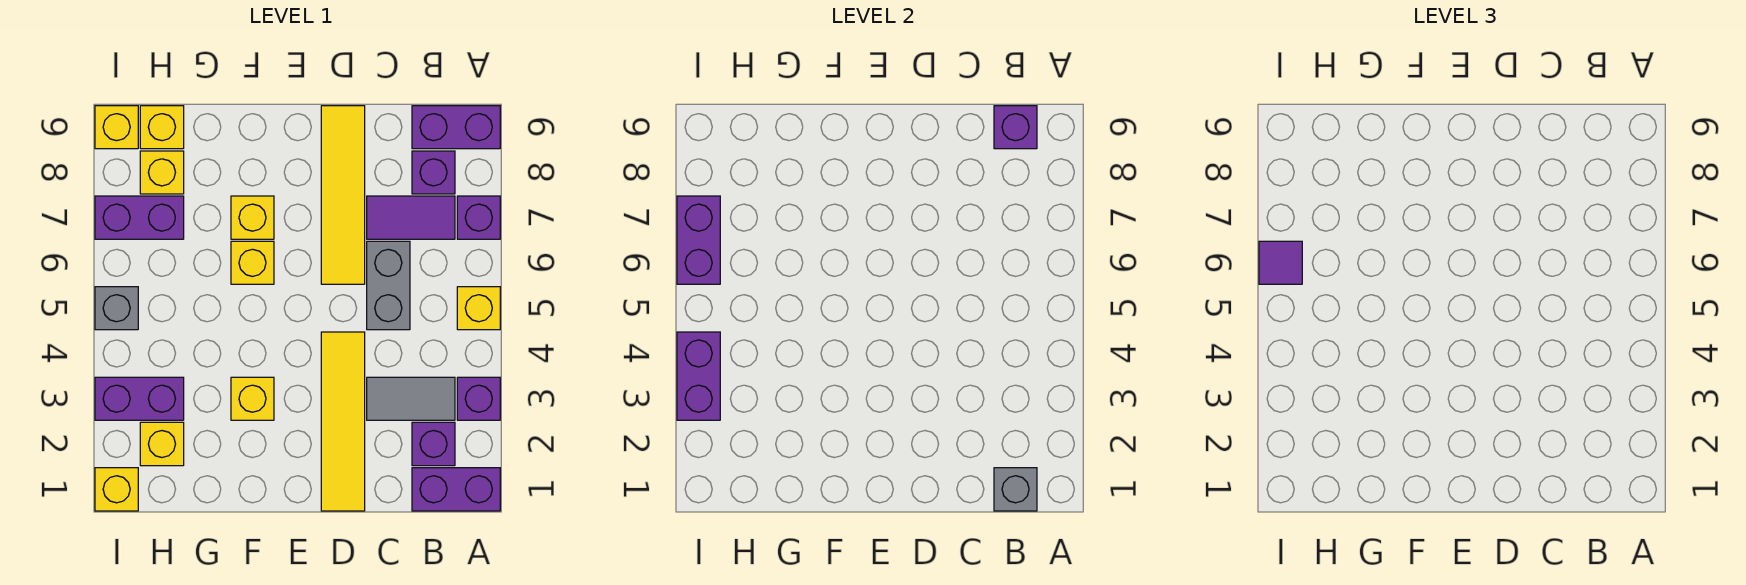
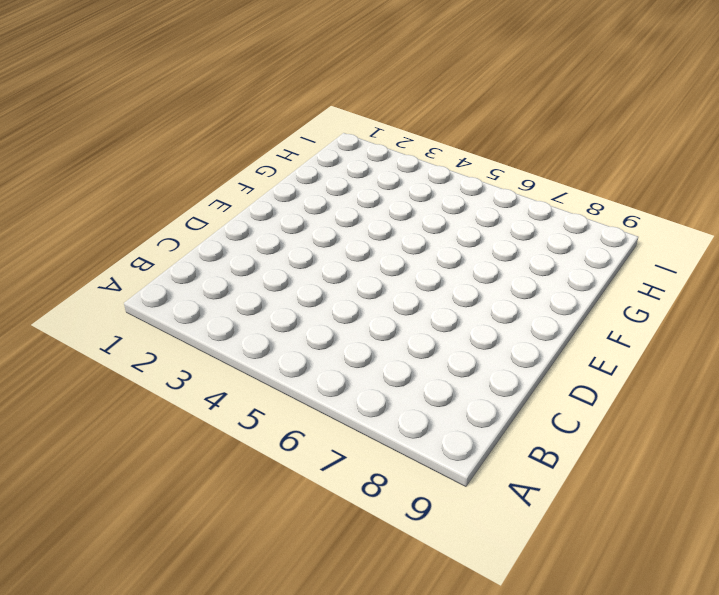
none -> purple brick A1:B1 level 1
none -> purple brick A3 level 1
none -> yellow brick A5 level 1

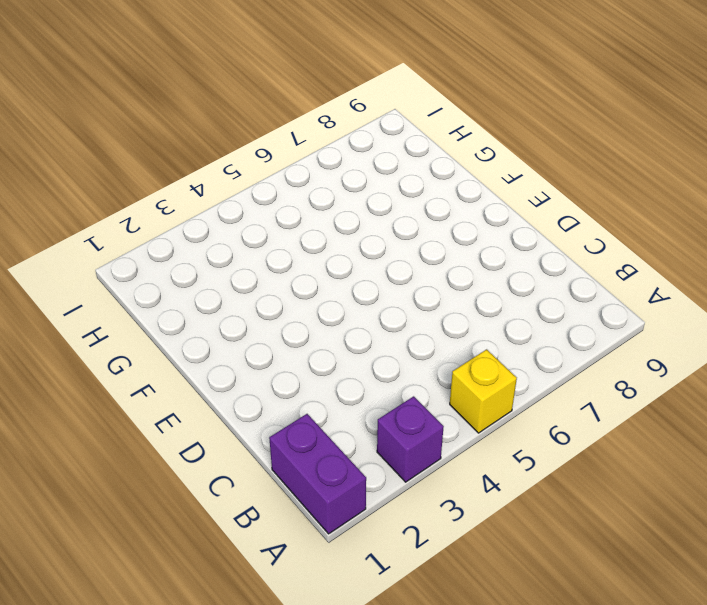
none -> purple brick A7 level 1
none -> purple brick A9:B9 level 1
none -> purple brick B2 level 1

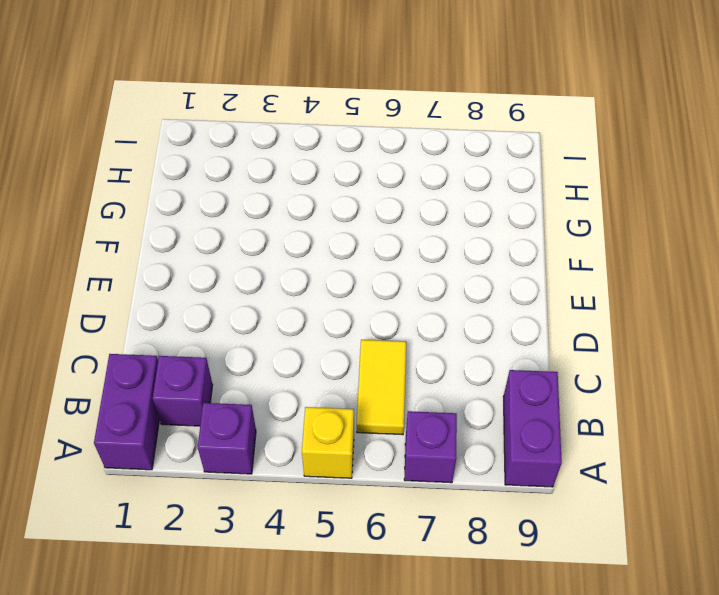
yellow tile B6:C6 level 1 -> grey brick C5:C6 level 1
none -> grey tile B3:C3 level 1
none -> purple tile B7:C7 level 1
none -> purple brick B8 level 1

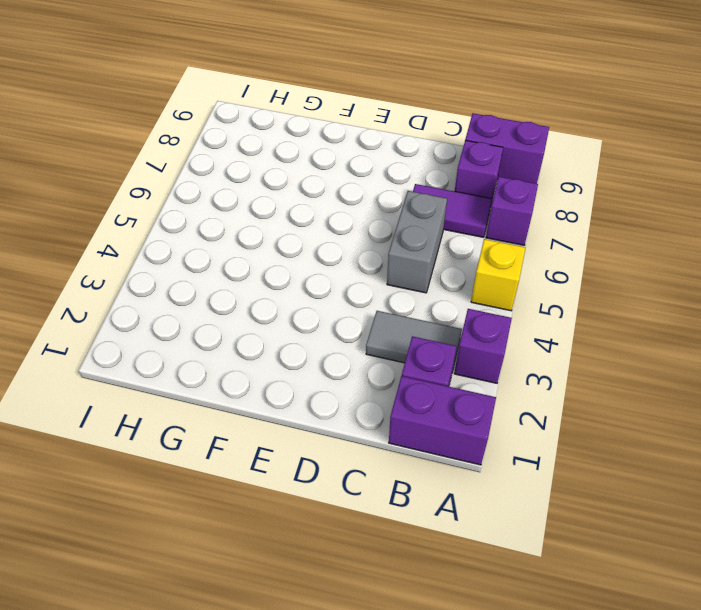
none -> yellow tile D1:D4 level 1
none -> yellow tile D6:D9 level 1
none -> yellow brick F3 level 1

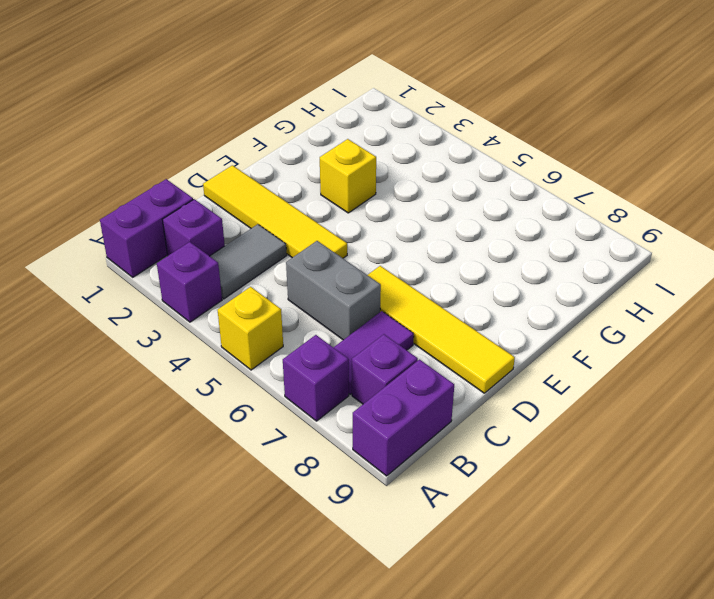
none -> yellow brick F6 level 1
none -> yellow brick F7 level 1
none -> yellow brick H2 level 1

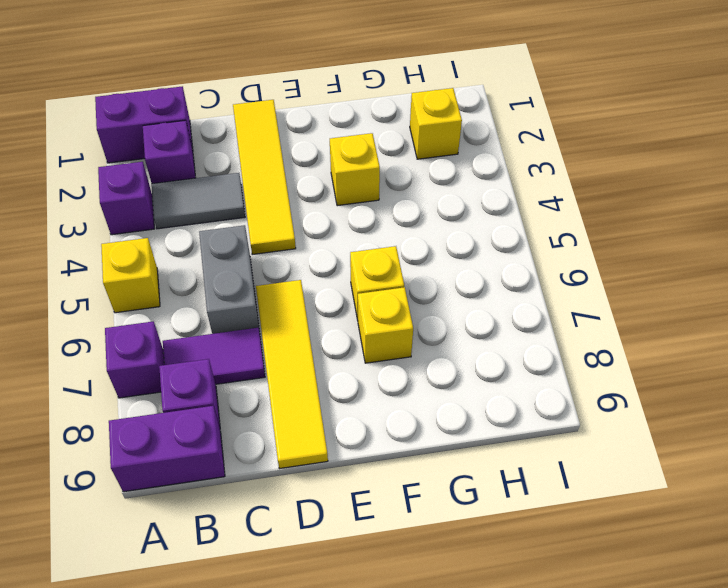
none -> purple brick H3:I3 level 1
none -> purple brick H7:I7 level 1
none -> yellow brick H8 level 1

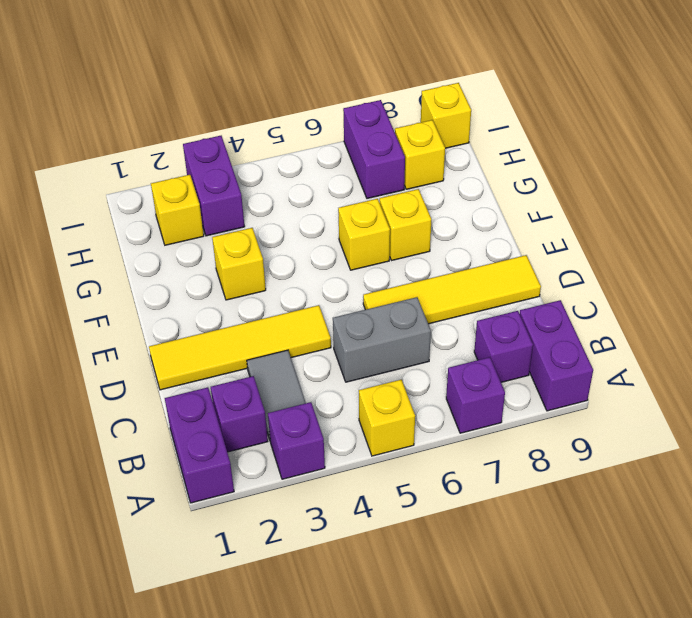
none -> purple tile B7:C7 level 1
none -> yellow brick H9 level 1
none -> yellow brick I1 level 1

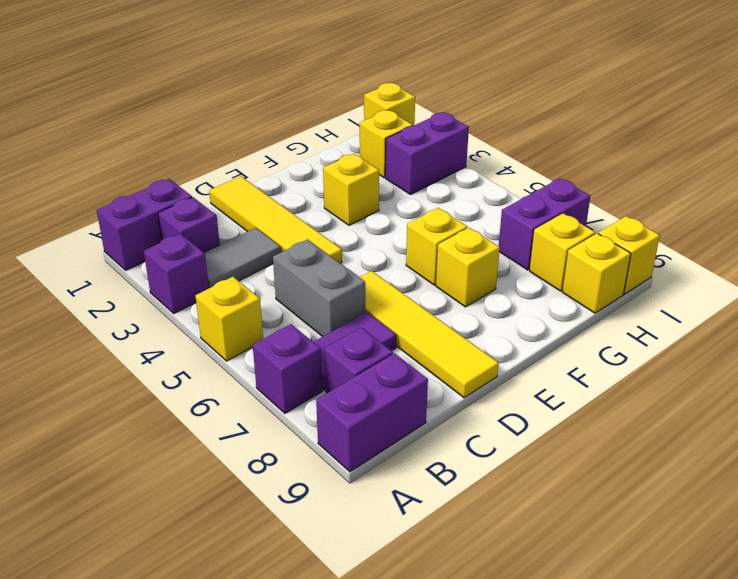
none -> grey brick I5 level 1
none -> grey brick B1 level 2
none -> purple brick B9 level 2

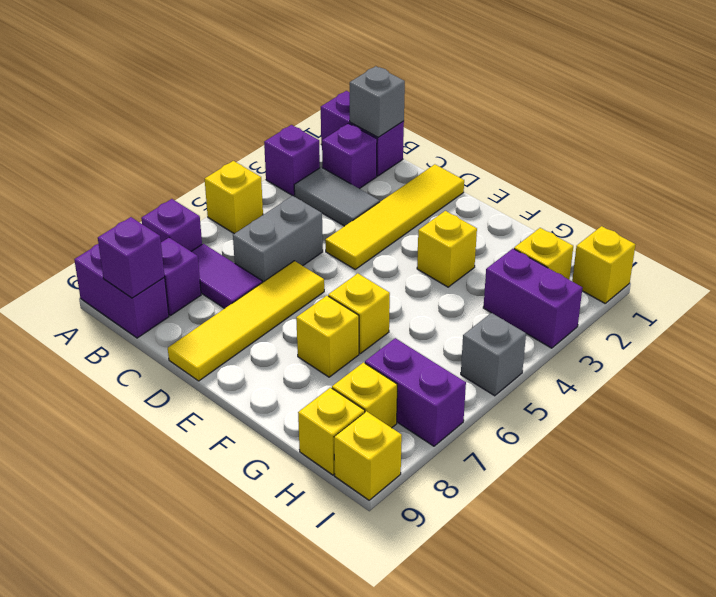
none -> purple brick I3:I4 level 2
none -> purple brick I6:I7 level 2
none -> purple tile I6 level 3

